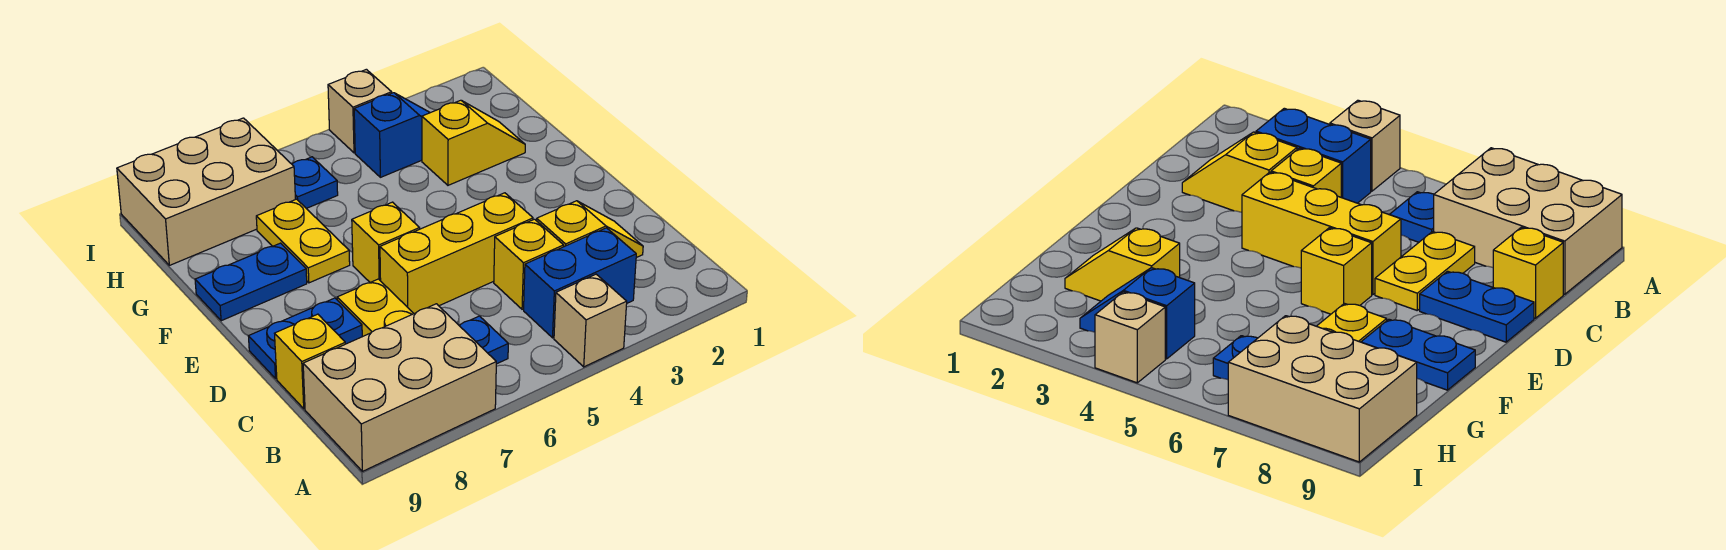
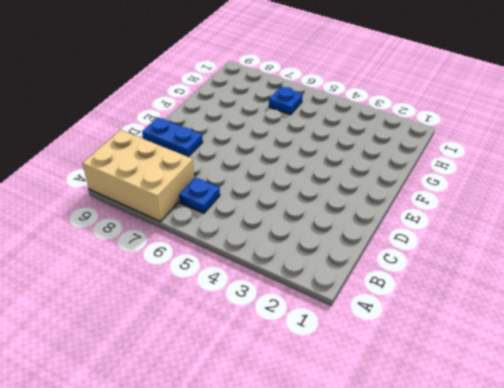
none -> tan brick A4 level 1
none -> blue brick B3:B4 level 1
none -> yellow slope C2:C3 level 1 top 3

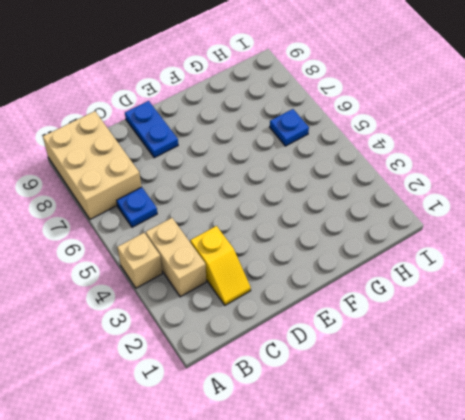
tan brick B3:B4 level 1 -> blue brick B3:B4 level 1
none -> yellow brick C4 level 1
none -> yellow plate C7:D7 level 1
none -> yellow brick C9 level 1

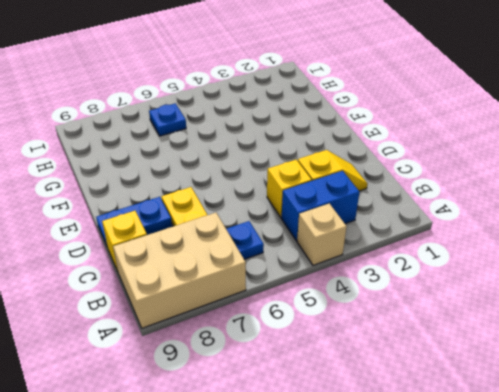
none -> yellow brick D4:D6 level 1
none -> yellow brick E6 level 1
none -> yellow plate F7:G7 level 1

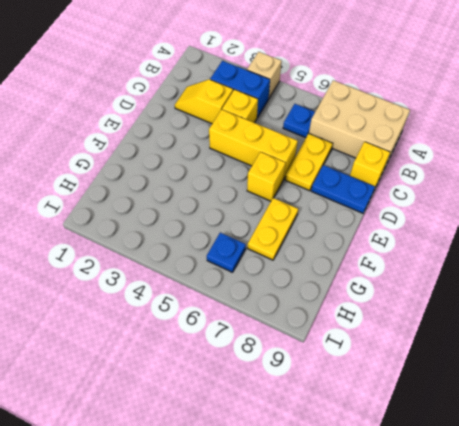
none -> blue plate F8:F9 level 1
none -> yellow slope G2:G3 level 1 top 3
none -> blue slope H3:H4 level 1 top 4

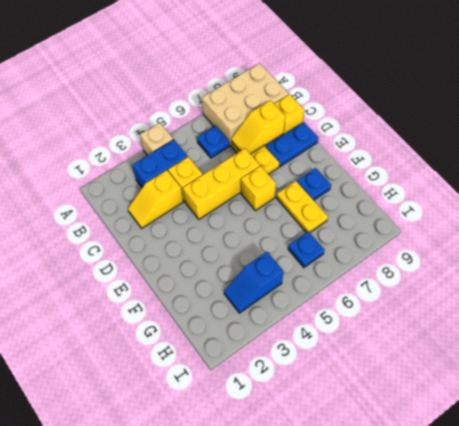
yellow slope C7:C8 level 2 top 8 -> yellow slope G2:G3 level 1 top 3
blue plate F8 level 1 -> blue plate F8:F9 level 1
none -> tan brick H7:I9 level 1
none -> tan brick I4 level 1

